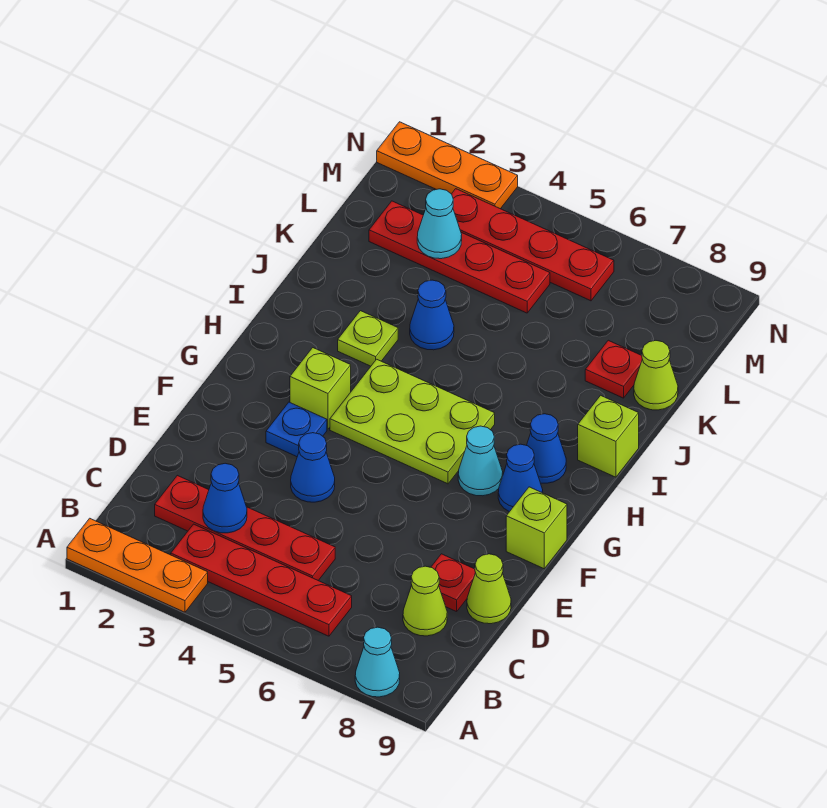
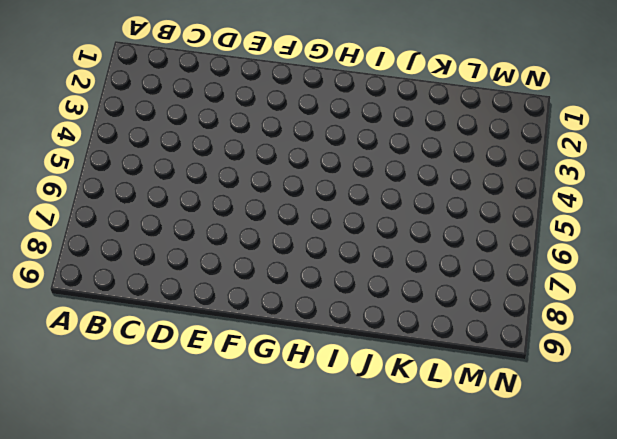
none -> orange plate A1:A3 level 1
none -> cyan cone A8 level 1
none -> red plate B3:B6 level 1

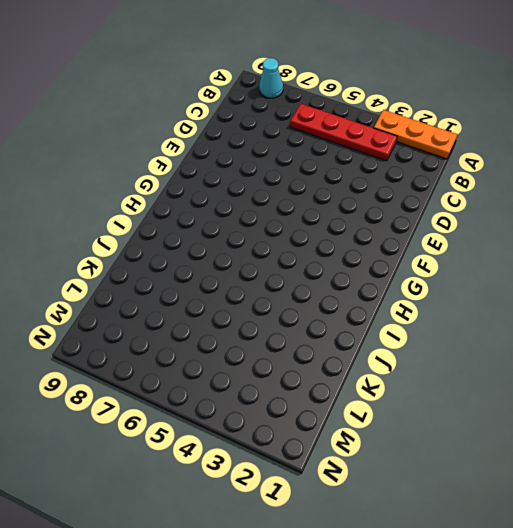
none -> red plate C2:C5 level 1
none -> lime cone C8 level 1
none -> red plate D8 level 1

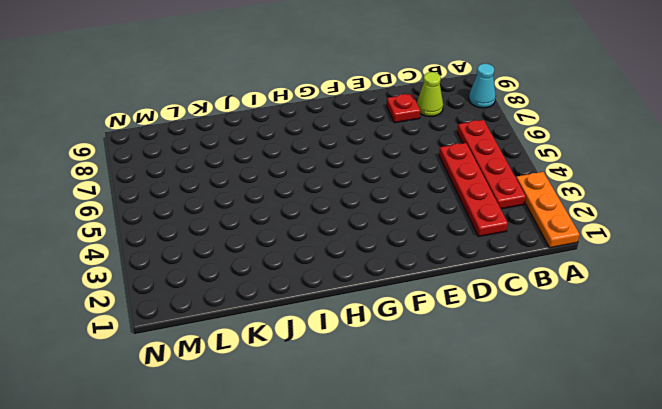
none -> lime cone D9 level 1
none -> blue cone E4 level 1
none -> blue plate F3 level 1

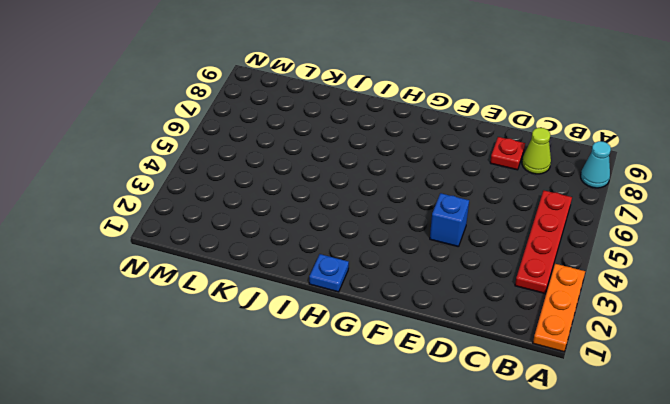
blue brick E4 level 1 -> blue cone E4 level 1
blue plate H1 level 1 -> blue plate F3 level 1
none -> red plate C2:C5 level 1
none -> lime cone D9 level 1
none -> lime brick F9 level 1

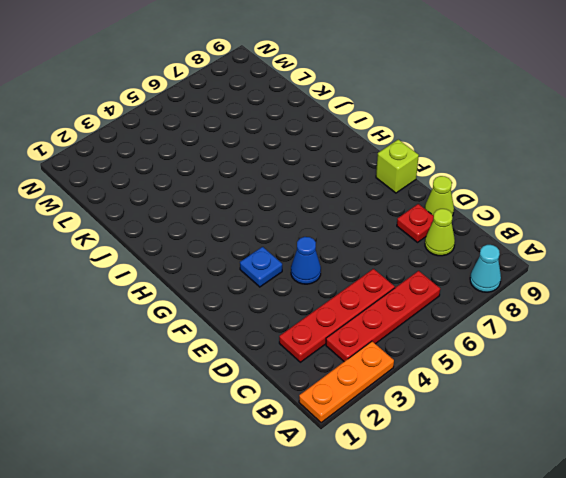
none -> lime brick G3 level 1
none -> lime plate G4:H6 level 1
none -> cyan cone G7 level 1

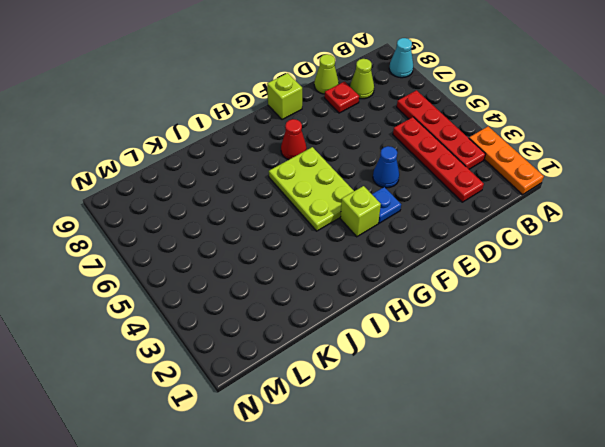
red cone G7 level 1 -> cyan cone G7 level 1
none -> blue cone G8 level 1
none -> blue cone H8 level 1
none -> lime plate I3 level 1

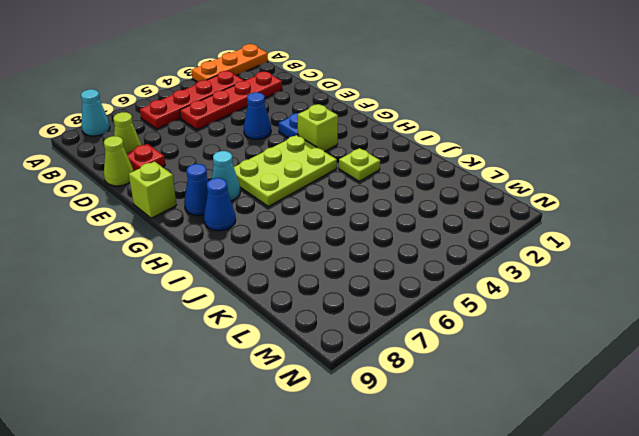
none -> lime brick I9 level 1
none -> blue cone J4 level 1
none -> red plate K8 level 1

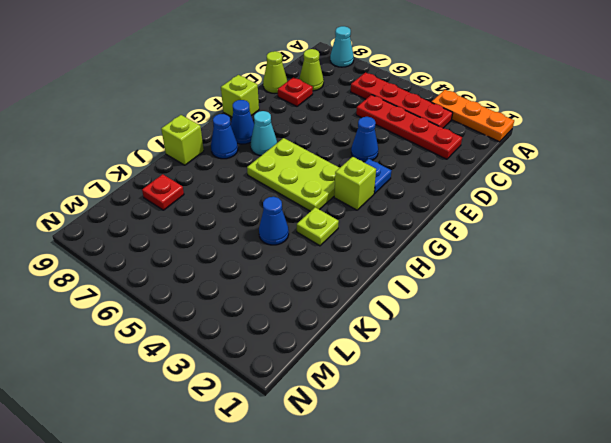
none -> lime cone K9 level 1
none -> red plate L2:L5 level 1
none -> red plate M3:M6 level 1

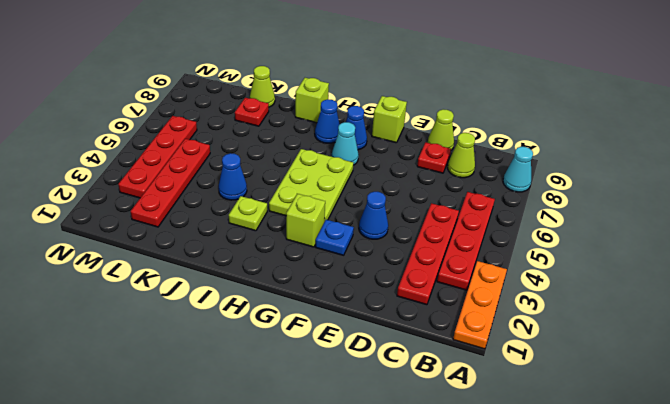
none -> orange plate N1:N3 level 1
none -> blue cone C3 level 2
none -> cyan cone L3 level 2

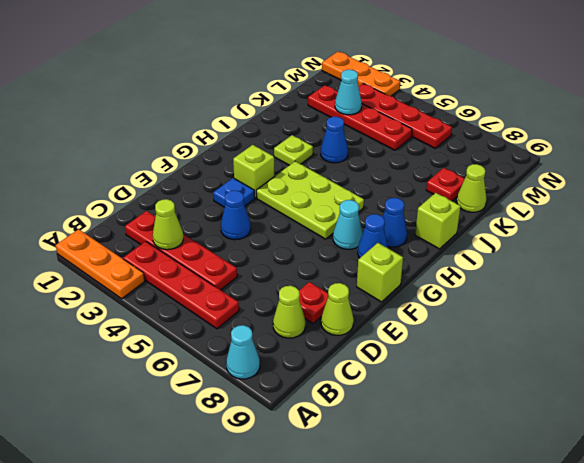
lime cone C3 level 2 -> blue cone C3 level 2

